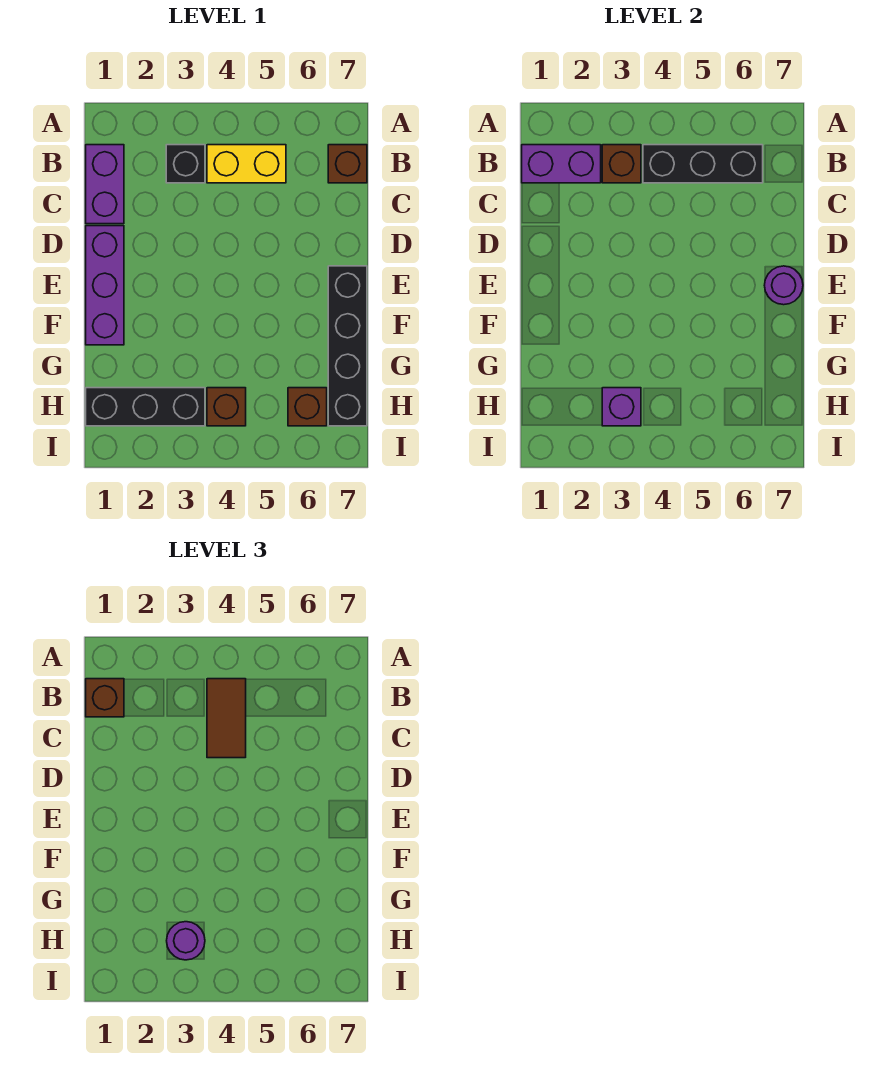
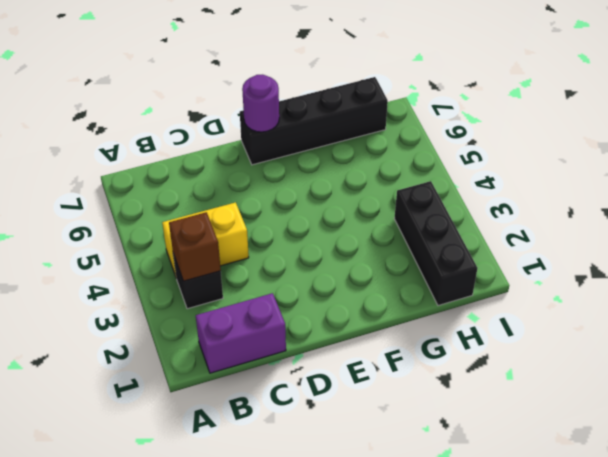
yellow brick B4:C4 level 1 -> yellow brick B4:B5 level 1
none -> brown brick B7 level 1
none -> purple brick D1:F1 level 1
none -> brown brick H4 level 1

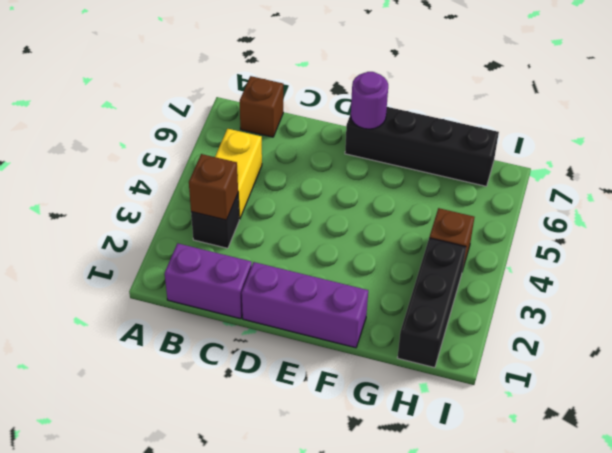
none -> brown brick H6 level 1
none -> purple brick B1:B2 level 2
none -> black brick B4:B6 level 2

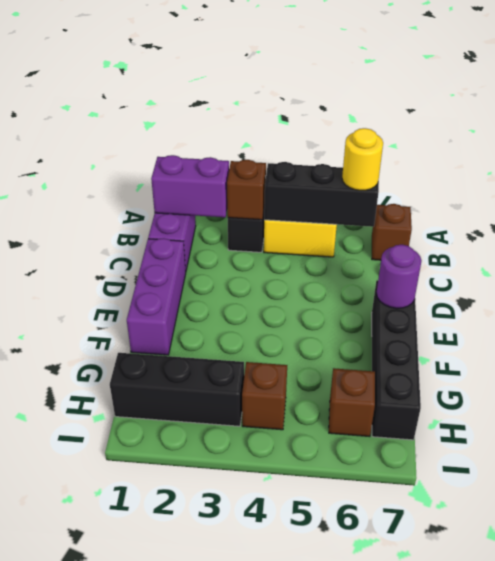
yellow round brick B6 level 3 -> none
none -> purple brick H3 level 2
none -> brown brick B1 level 3
none -> brown tile B4:C4 level 3

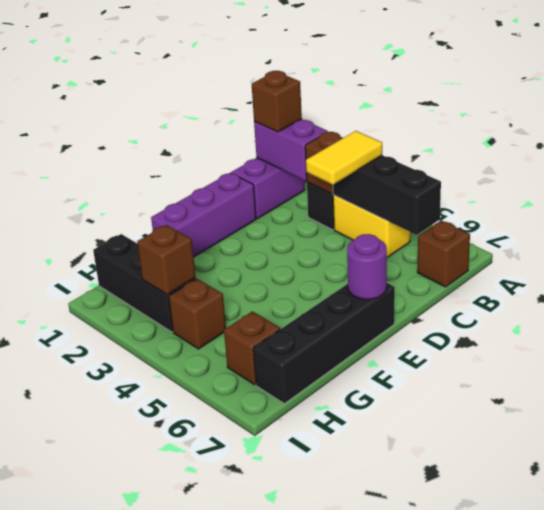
yellow tile B4:C4 level 3 -> brown tile B4:C4 level 3
brown brick H3 level 2 -> purple brick H3 level 2
none -> purple round brick H3 level 3

